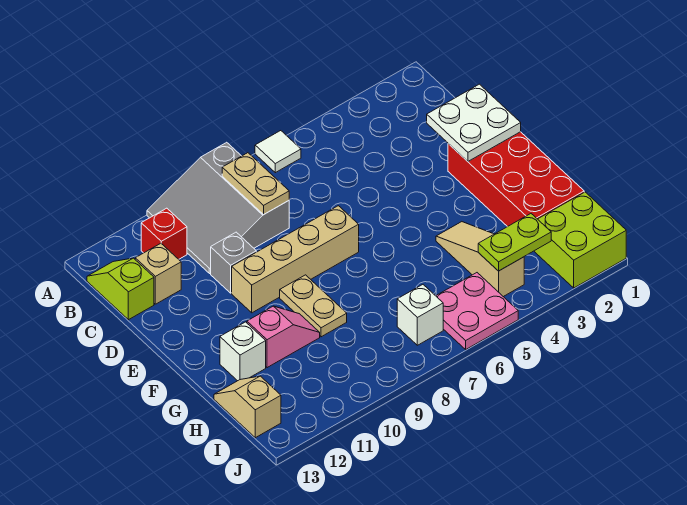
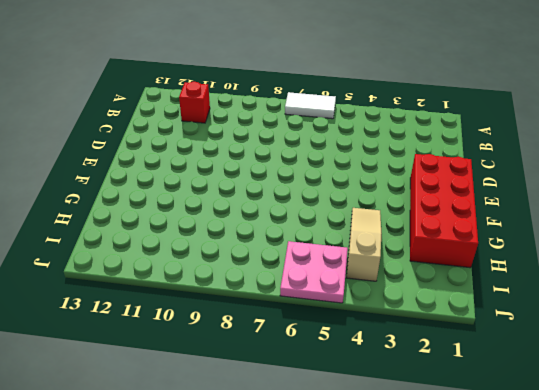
white tile A6:A7 level 1 -> white tile A6 level 1
none -> grey slope A8:C10 level 1 top 8
none -> lime slope B13:C13 level 1 top C
none -> tan brick C12 level 1

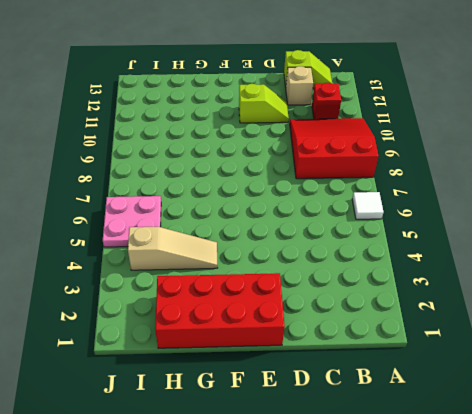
red slope A8:C10 level 1 top 8 -> grey slope A8:C10 level 1 top 8
lime slope D11:E11 level 1 top E -> none
none -> grey brick D10 level 1
none -> tan brick E7:E10 level 1
none -> tan plate F9:G9 level 1

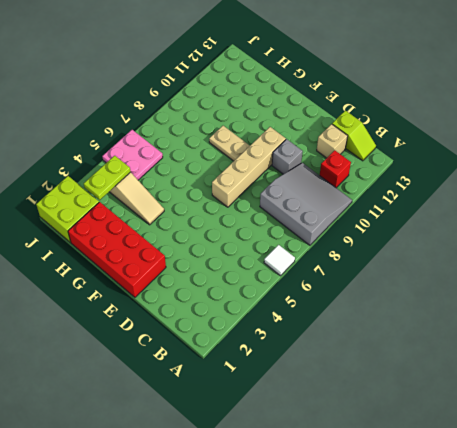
none -> pink slope G10:G11 level 1 top 11
none -> white brick G12 level 1
none -> tan slope H13:I13 level 1 top I

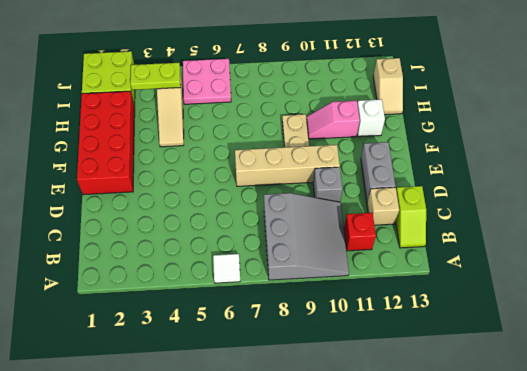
grey brick D12:E12 level 1 -> none
none -> white brick I7 level 1
none -> tan plate B8:C8 level 2
none -> white plate D1:E2 level 2

